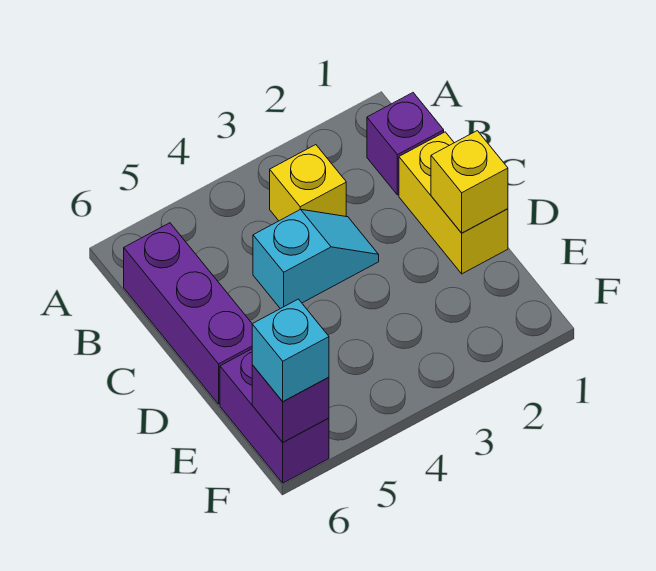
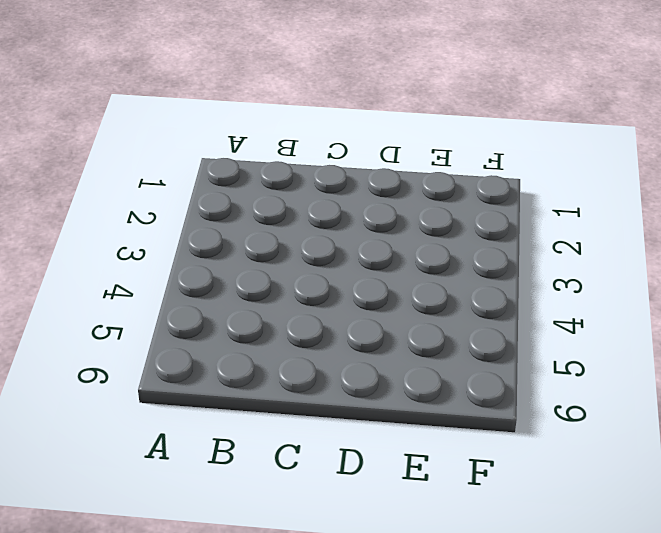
none -> purple brick B1 level 1
none -> yellow brick B3 level 1

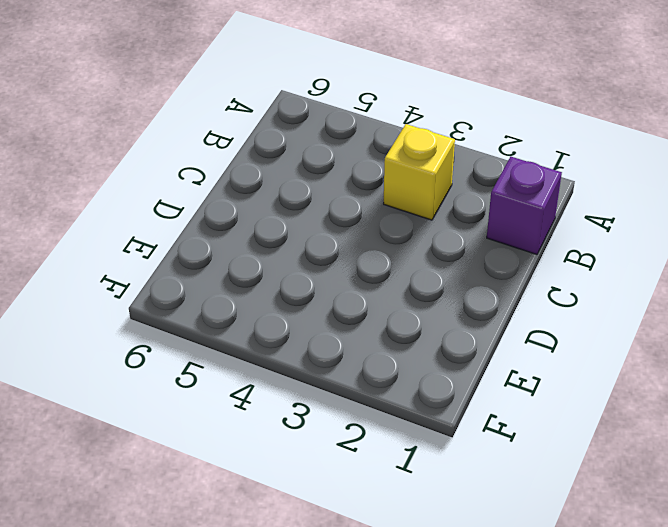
none -> purple brick B6:D6 level 1
none -> yellow brick C1:D1 level 1

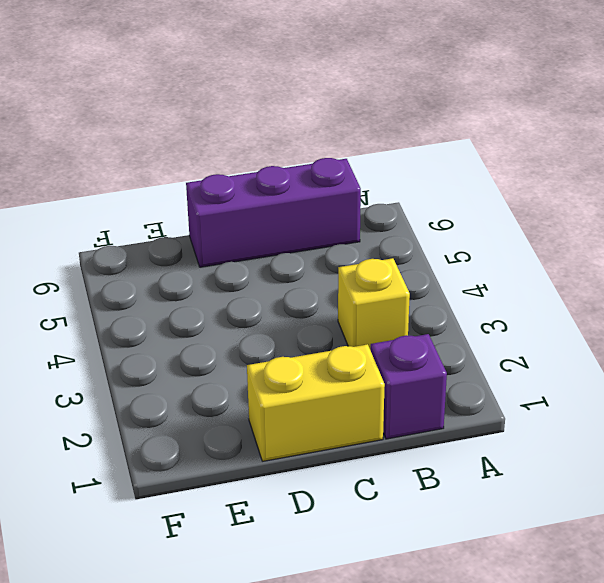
none -> cyan slope C3:C4 level 1 top 4
none -> purple brick E6:F6 level 1

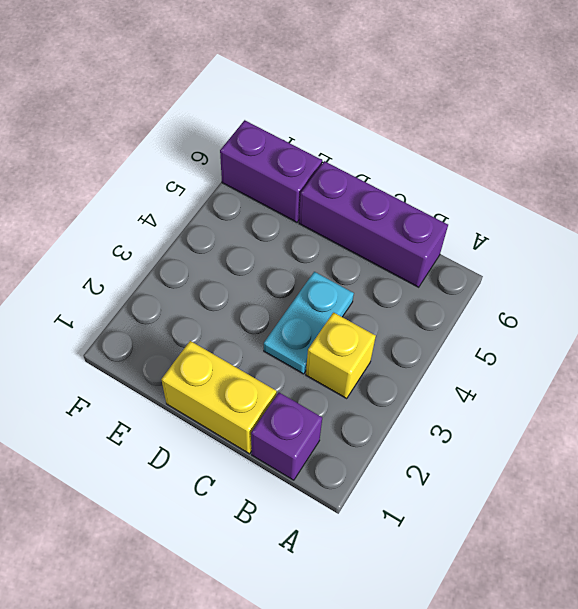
cyan plate C3:C4 level 1 -> cyan slope C3:C4 level 1 top 4
none -> yellow brick D1 level 2
none -> purple brick F6 level 2

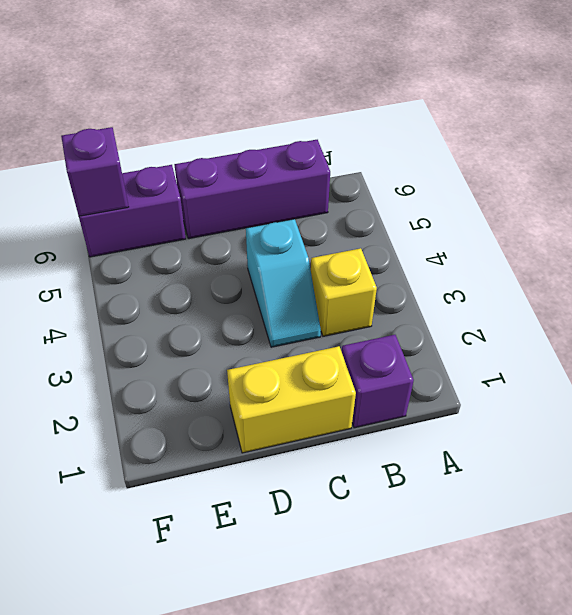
none -> yellow brick D1 level 2
none -> cyan brick F6 level 3

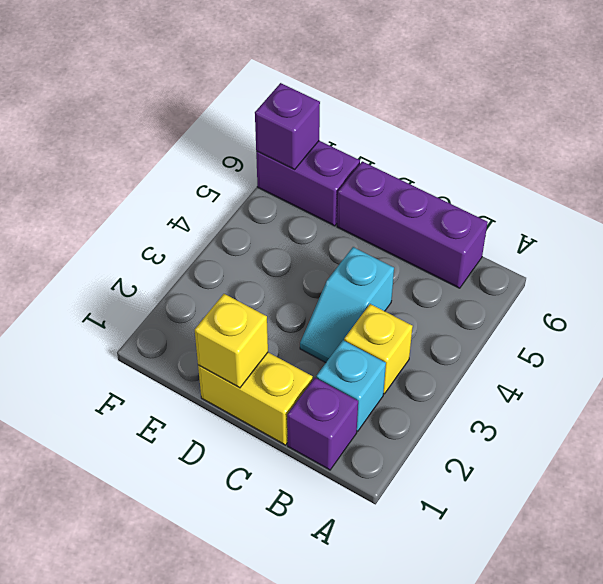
cyan brick B2 level 1 -> cyan brick F6 level 3

